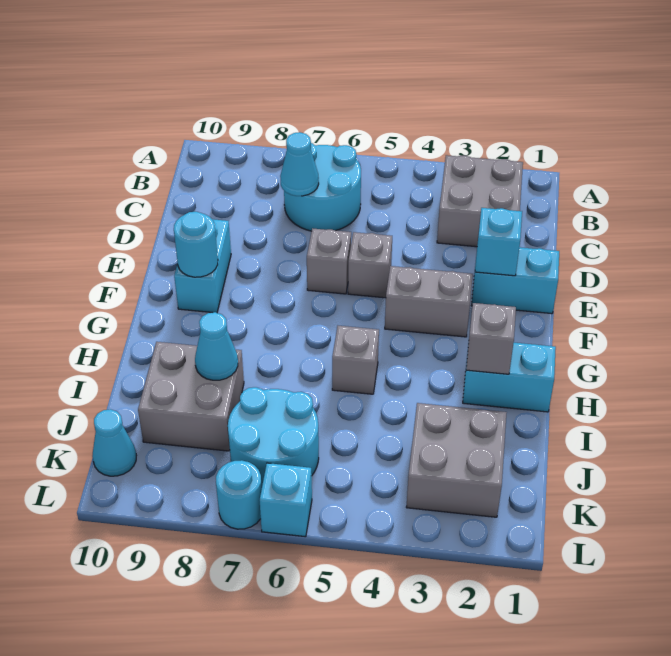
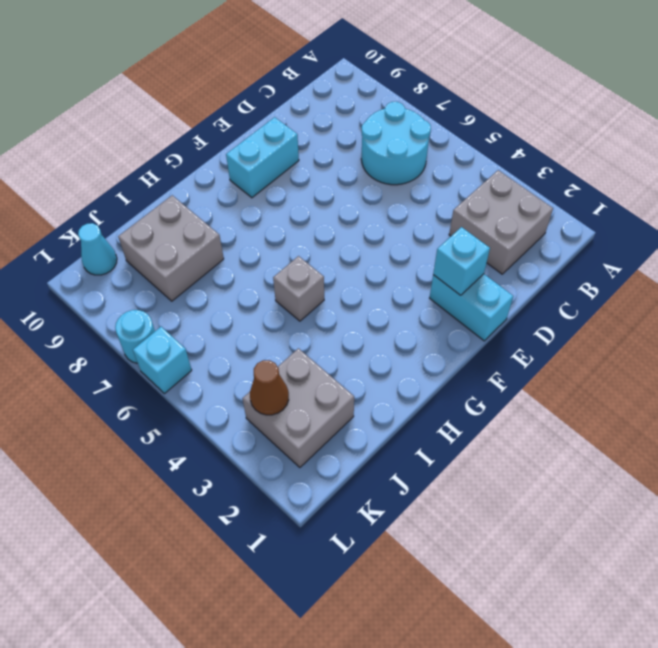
brown cone K3 level 2 -> none
none -> grey brick E5 level 1
none -> grey brick E6 level 1
none -> grey brick F3:F4 level 1

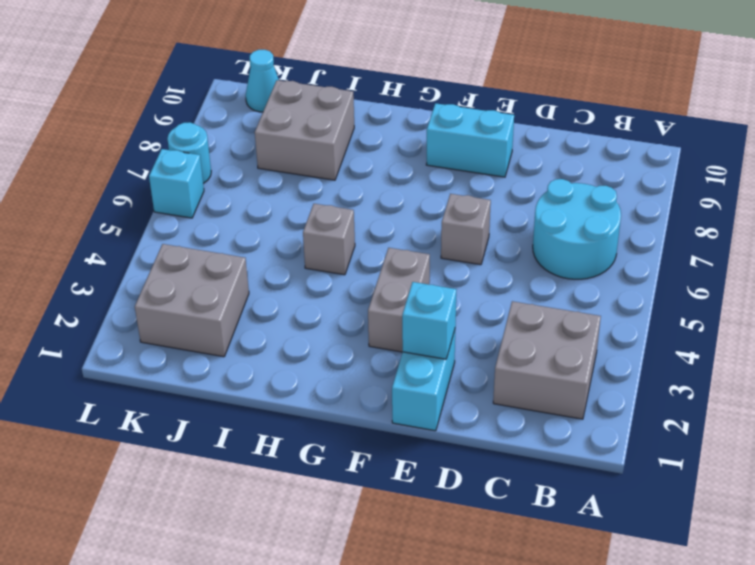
none -> grey brick E5 level 1
none -> cyan brick H1:H2 level 1
none -> cyan round brick J6:K7 level 1

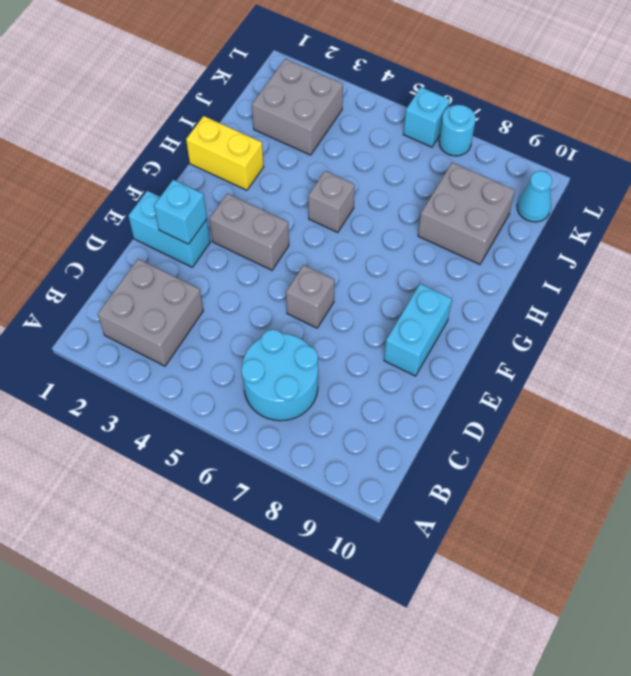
yellow brick H1:H2 level 1 -> cyan brick H1:H2 level 1
none -> grey brick E5 level 1
none -> cyan round brick J6:K7 level 1
none -> cyan cone C7 level 2

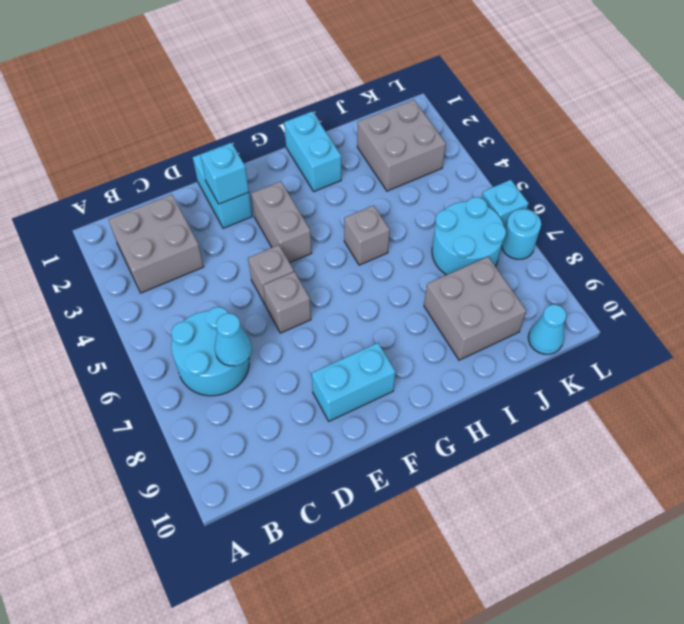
none -> cyan round brick F9 level 2
none -> grey brick H2 level 2
none -> cyan cone I8 level 2

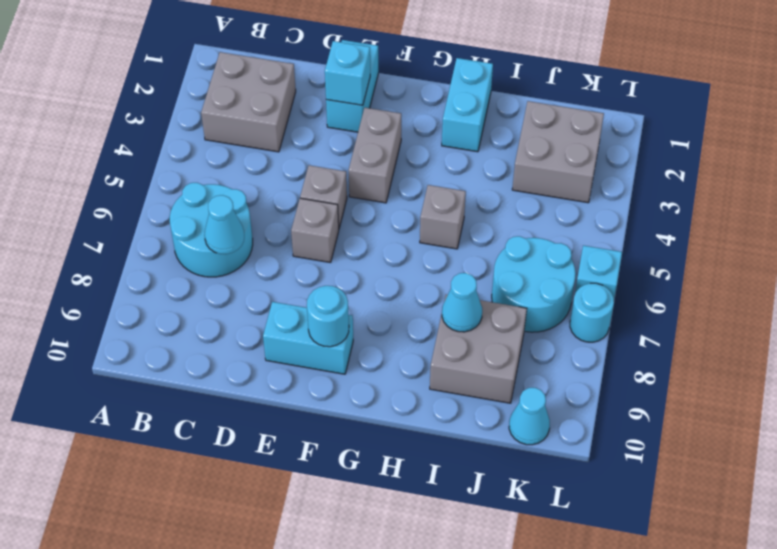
none -> grey brick H2 level 2

